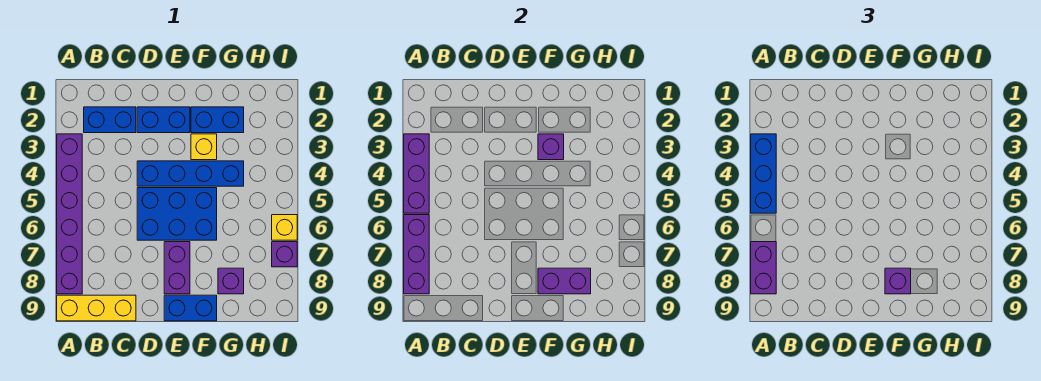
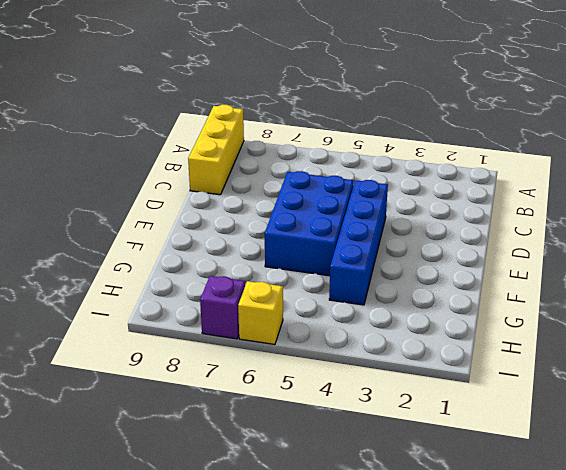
none -> purple brick A3:A8 level 1
none -> blue brick B2:C2 level 1
none -> blue brick D2:E2 level 1

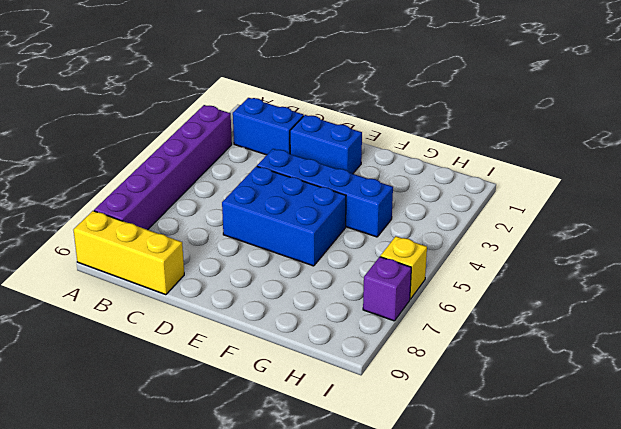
none -> purple brick E7:E8 level 1
none -> blue brick E9:F9 level 1
none -> blue brick F2:G2 level 1

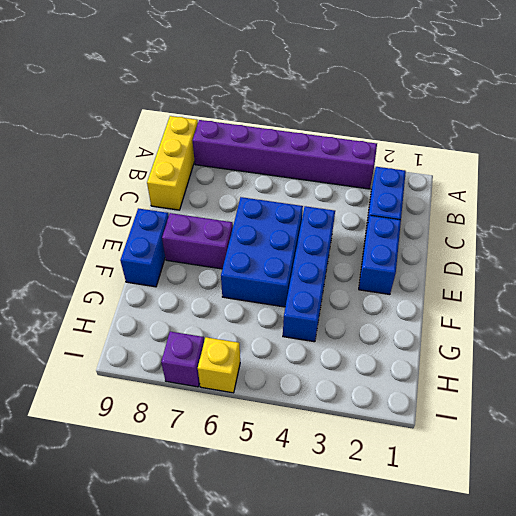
none -> blue brick F2:G2 level 1
none -> yellow brick F3 level 1
none -> purple brick G8 level 1

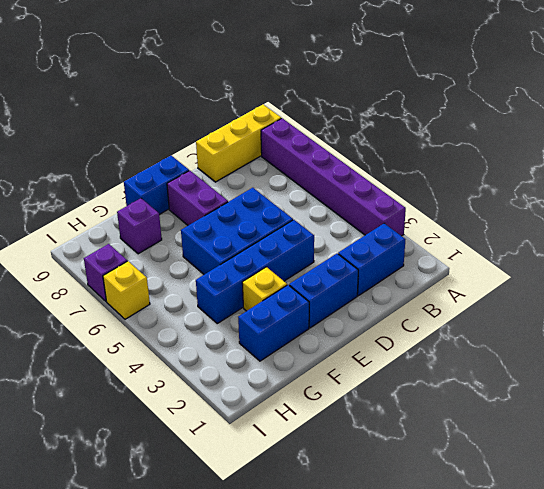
none -> purple brick A3:A5 level 2
none -> purple brick A6:A8 level 2
none -> purple brick F3 level 2

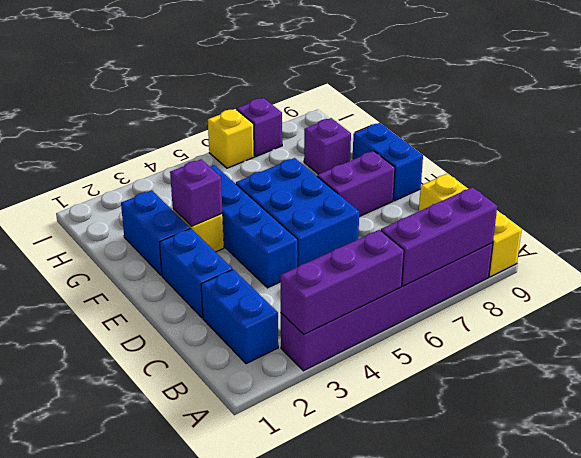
none -> purple brick F8:G8 level 2
none -> blue brick A3:A5 level 3
none -> purple brick A7:A8 level 3

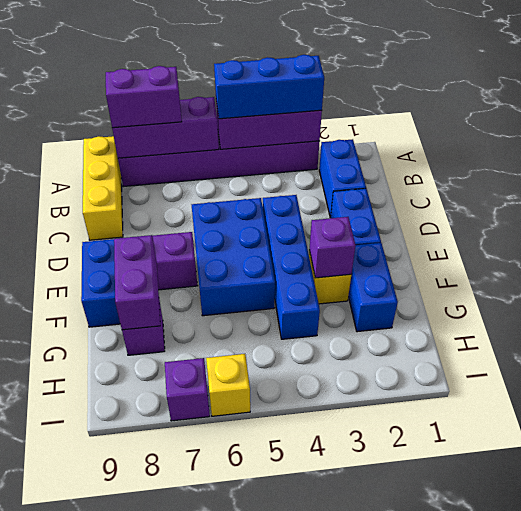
none -> purple brick F8 level 3

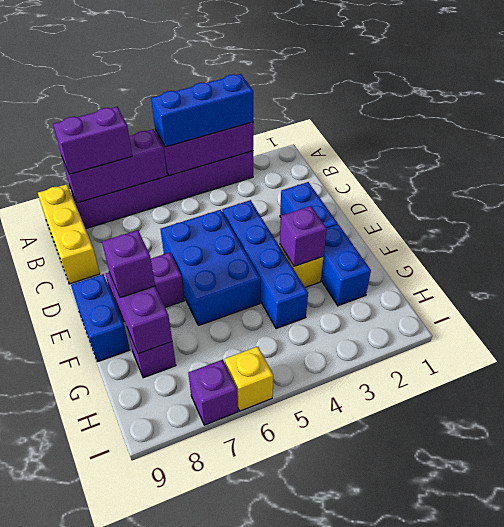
none -> blue brick B2:C2 level 1

